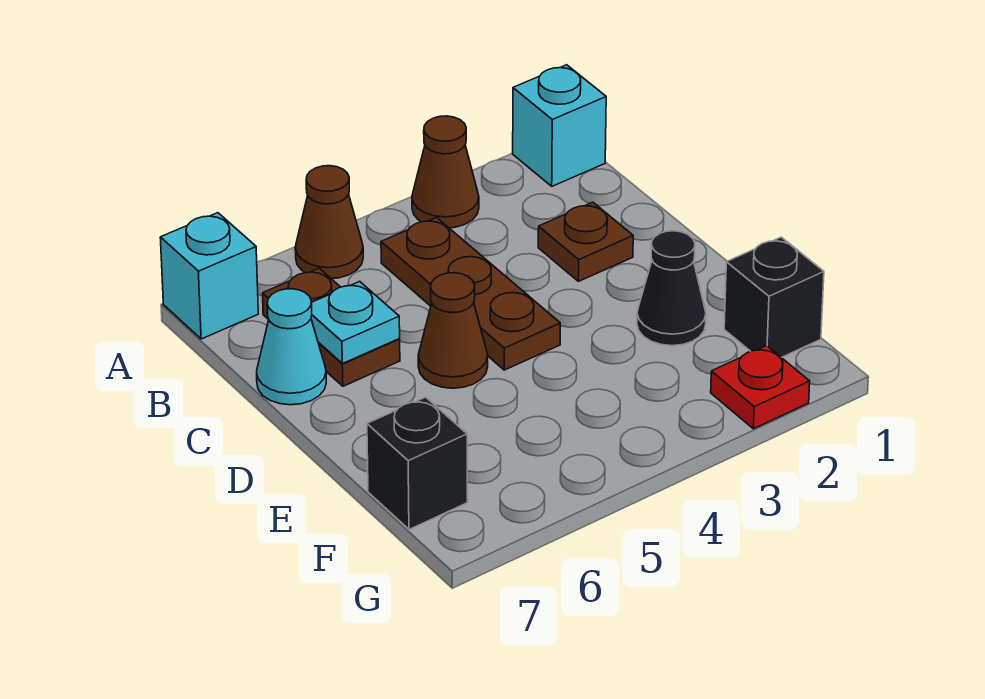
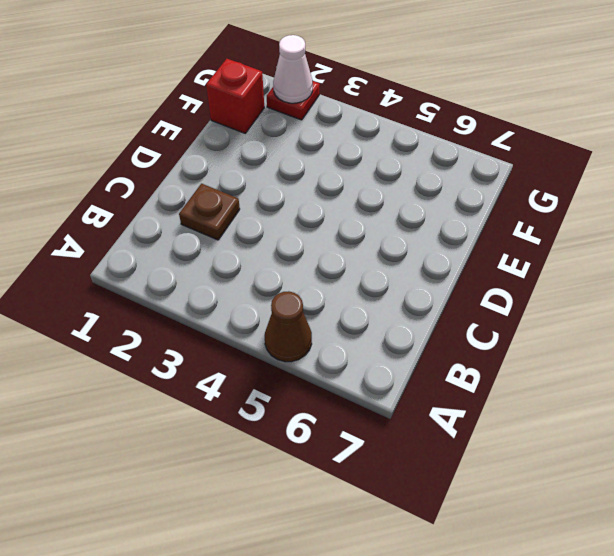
red brick F1 level 1 -> black brick F1 level 1
white cone G2 level 2 -> none
none -> cyan brick A1 level 1
none -> brown cone A3 level 1
none -> cyan brick A7 level 1

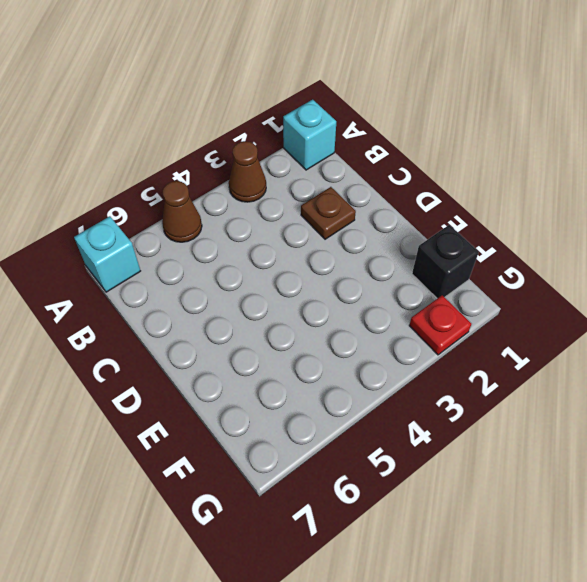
none -> brown plate B4:D4 level 1
none -> brown plate B6:C6 level 1
none -> cyan cone C7 level 1

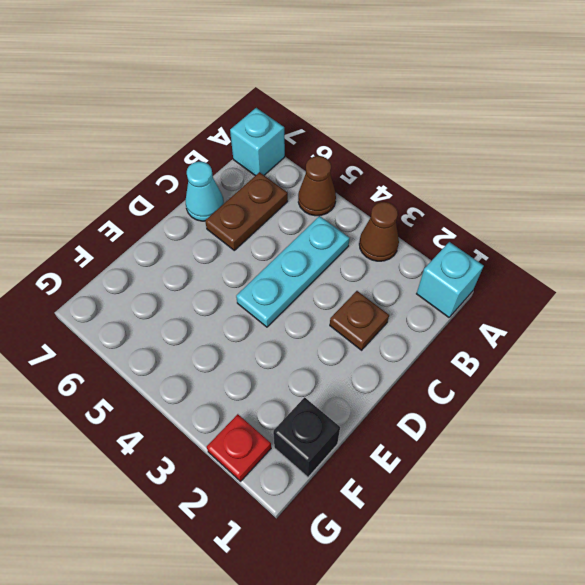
cyan plate B4:D4 level 1 -> brown plate B4:D4 level 1
none -> brown cone D5 level 1
none -> black cone E2 level 1
none -> black brick F7 level 1

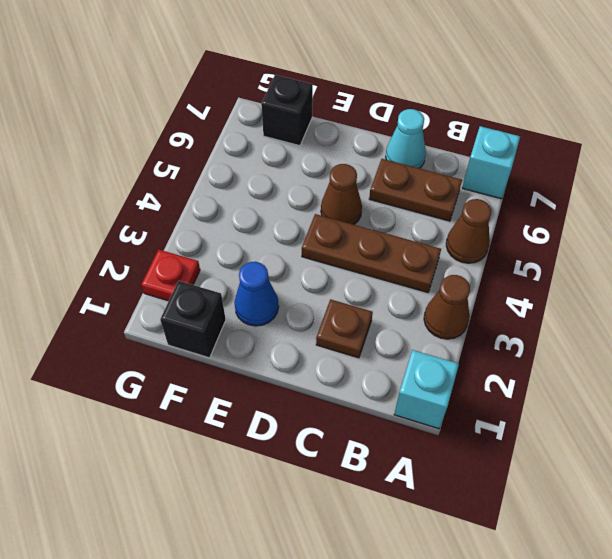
blue cone E2 level 1 -> black cone E2 level 1
none -> cyan plate C6 level 2

